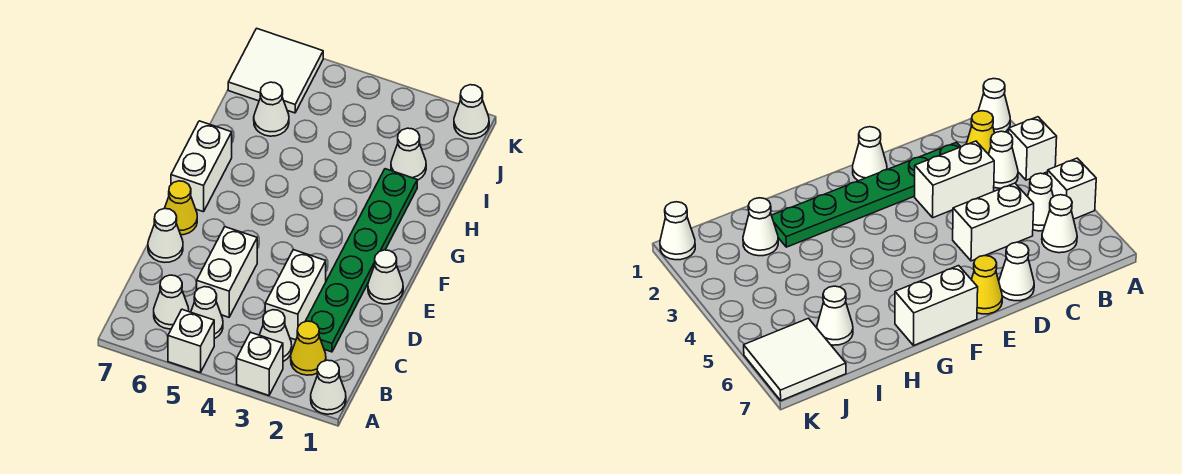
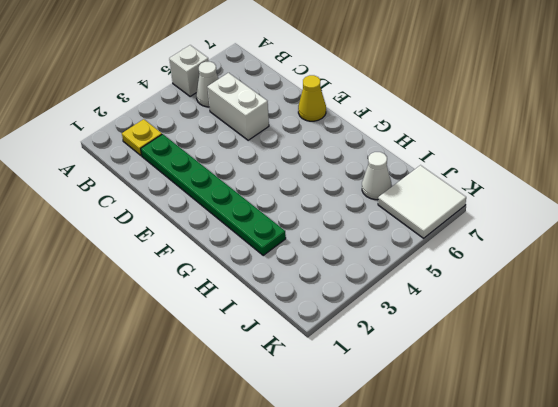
yellow plate B2 level 1 -> yellow cone B2 level 1
none -> white cone A1 level 1
none -> white brick A3 level 1
none -> white cone B3 level 1

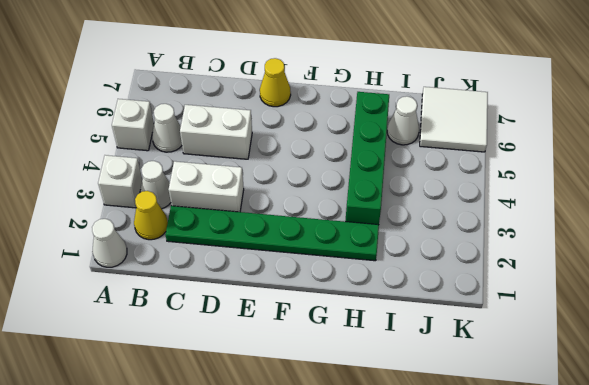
green brick H3:H6 level 1 -> none
none -> white cone B6 level 1
none -> white cone D7 level 1
none -> white cone E1 level 1

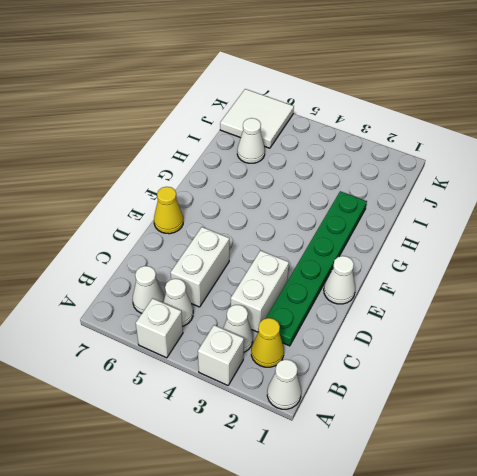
none -> white cone D7 level 1
none -> white brick F7:G7 level 1
none -> white cone I2 level 1

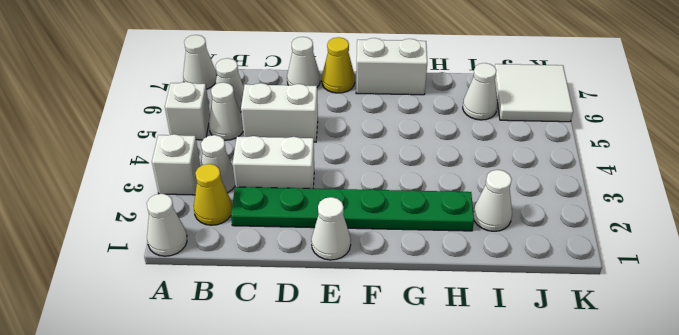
white cone A7 level 1 -> white cone K1 level 1

